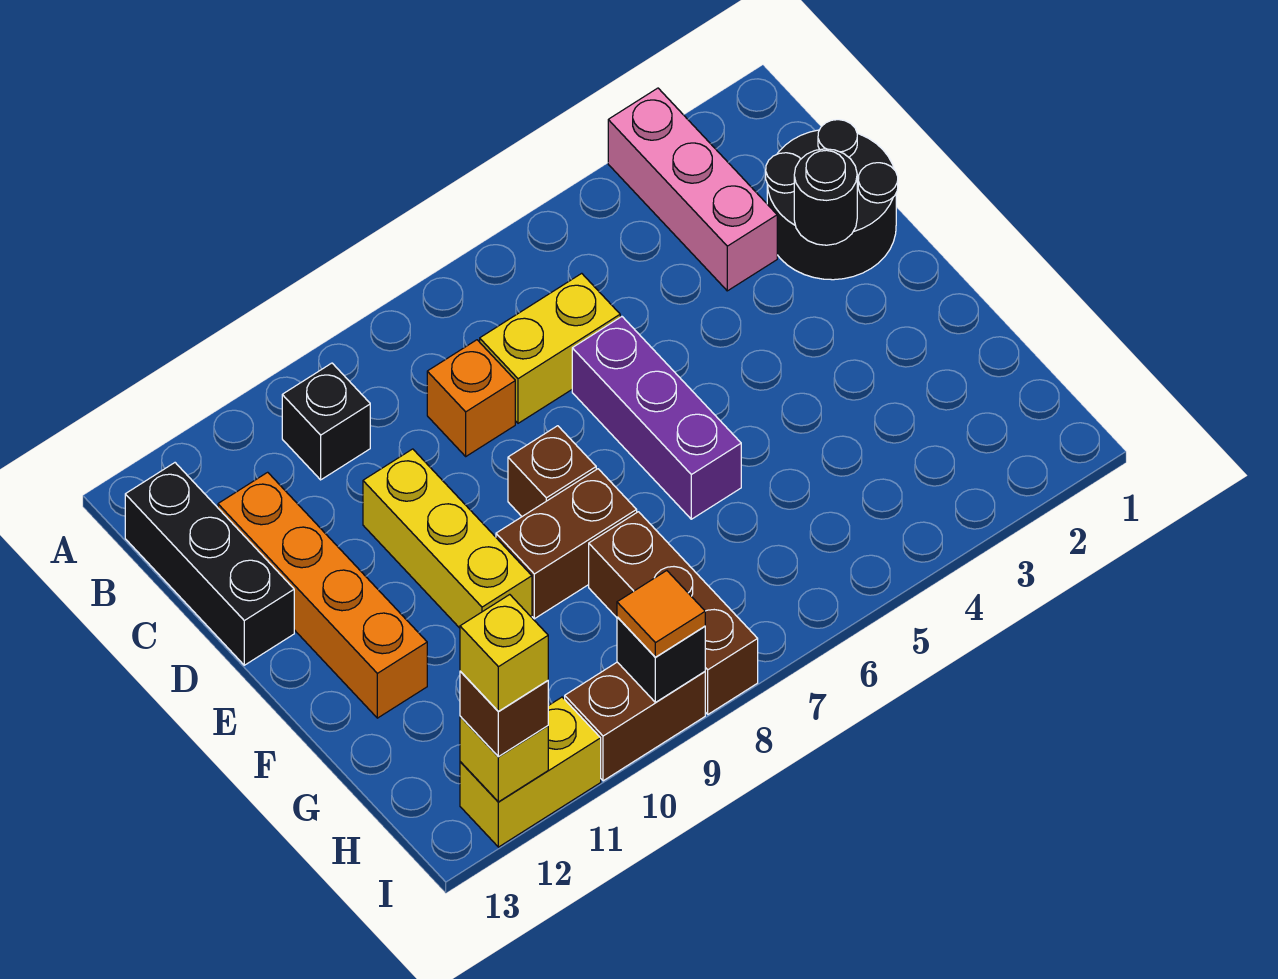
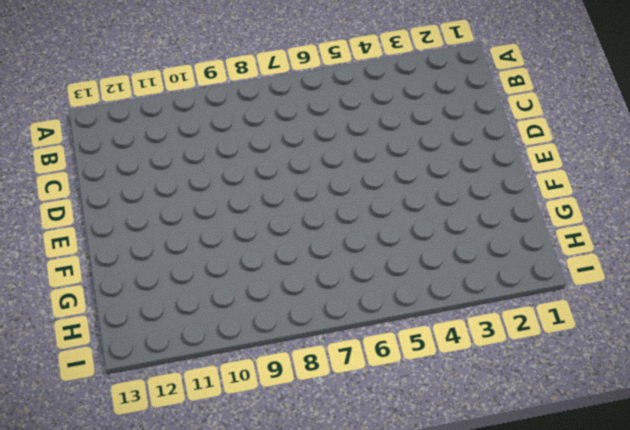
none -> pink brick A3:C3 level 1
none -> black brick B10 level 1
none -> black brick B13:D13 level 1

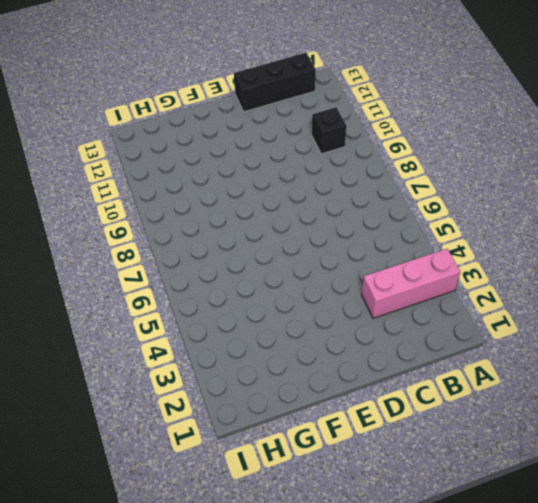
none -> black round brick C1:D2 level 1
none -> yellow brick C6:C7 level 1
none -> orange brick C8 level 1

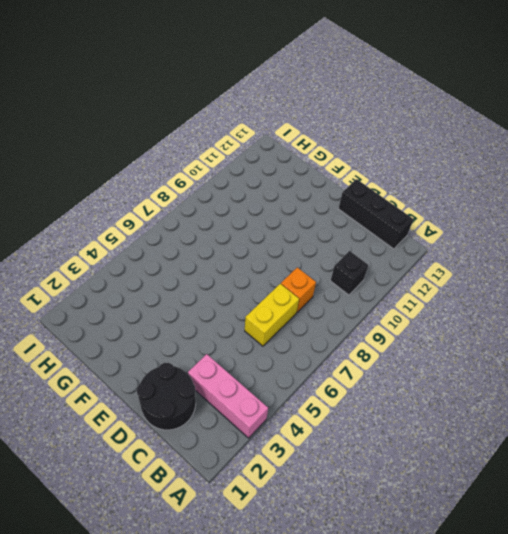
none -> orange brick C12:F12 level 1
none -> purple brick D6:F6 level 1
none -> yellow brick D10:F10 level 1

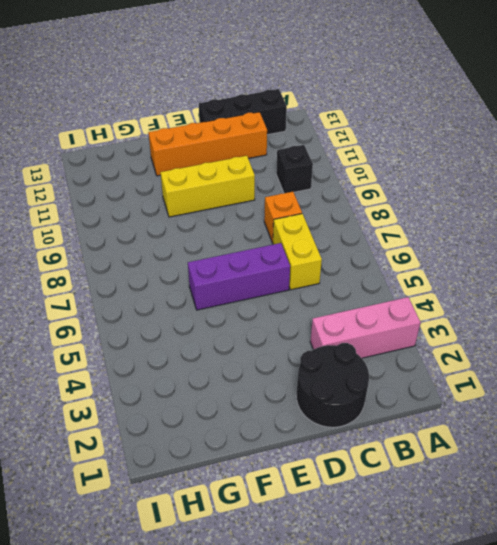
none -> brown brick E8 level 1
none -> brown brick F8:F9 level 1
none -> brown brick G8:I8 level 1

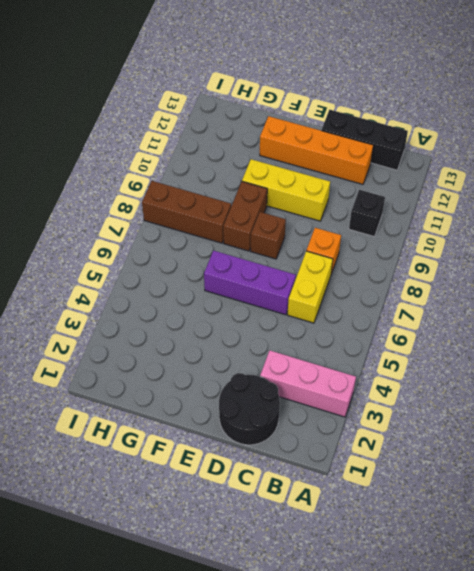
none -> brown brick I9:I10 level 1
none -> yellow brick I11:I12 level 1
none -> black round brick D2 level 2

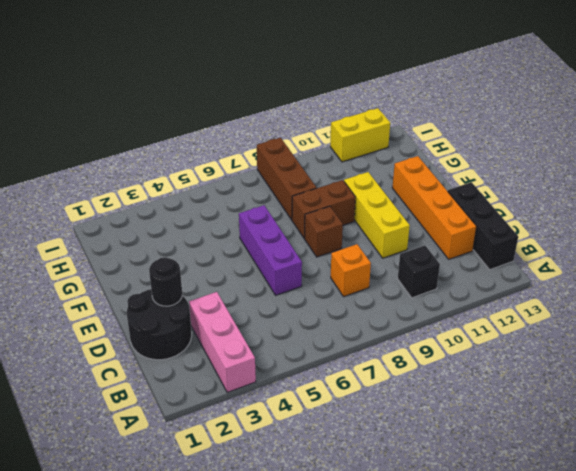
none -> yellow brick C6:C7 level 1
none -> brown brick I9:I10 level 1
none -> black brick I9 level 2

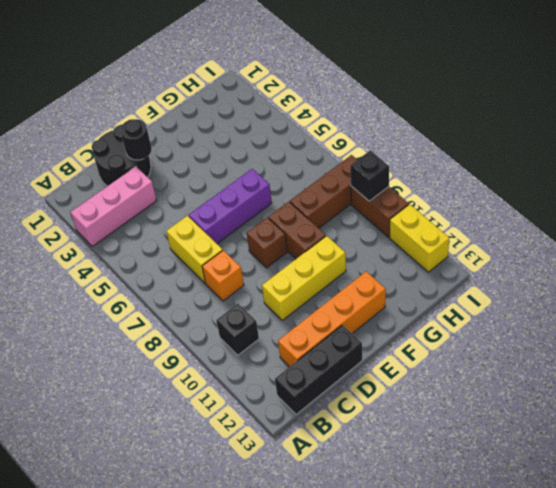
none -> yellow brick I12 level 2
none -> orange tile I9 level 3
none -> brown brick I12 level 3

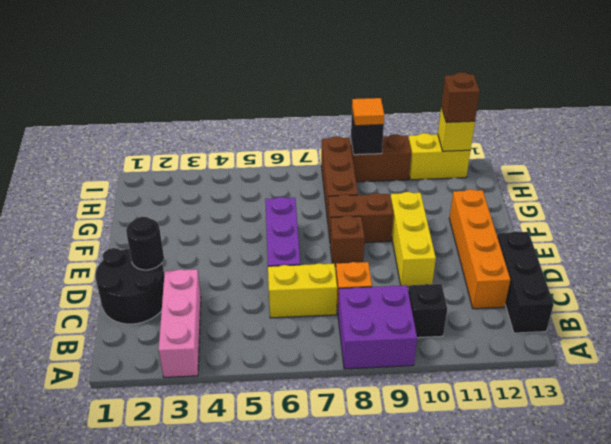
purple brick A8:B9 level 1 -> none
none -> yellow brick I12 level 4

